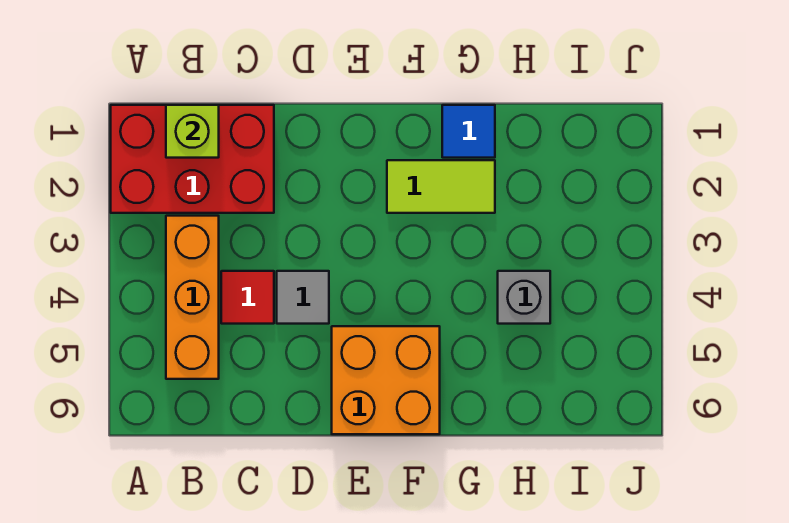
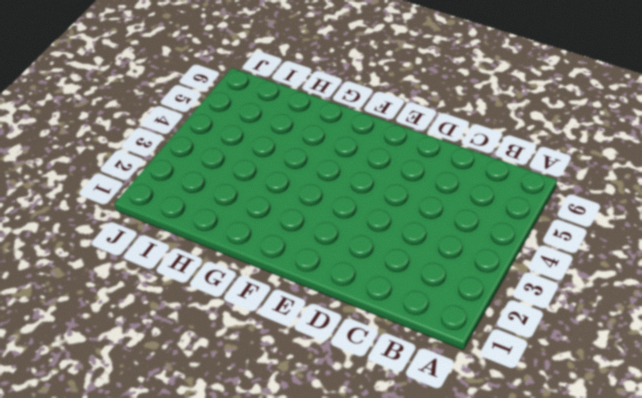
none -> red brick A1:C2 level 1
none -> orange brick B3:B5 level 1

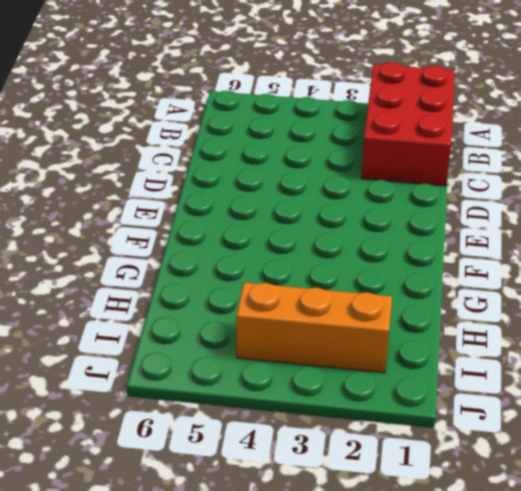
orange brick I2:I4 level 1 -> orange brick B3:B5 level 1
none -> red tile C4 level 1
none -> grey tile D4 level 1

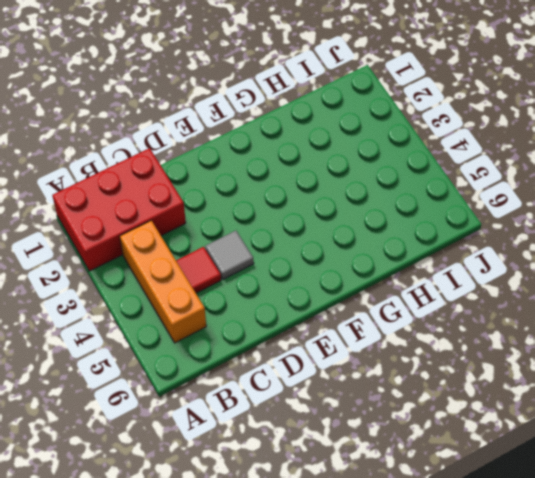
none -> orange brick E5:F6 level 1
none -> lime tile F2:G2 level 1

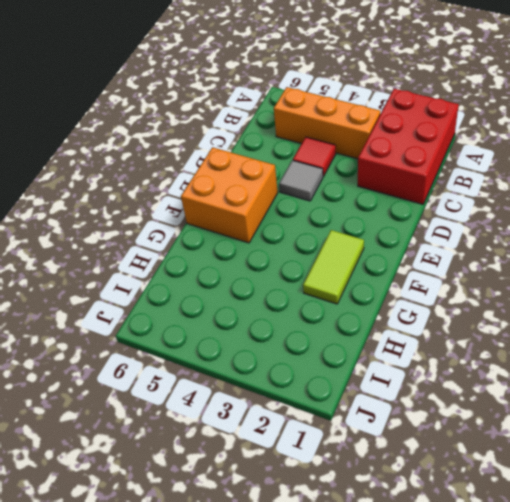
none -> blue tile G1 level 1
none -> grey brick H4 level 1

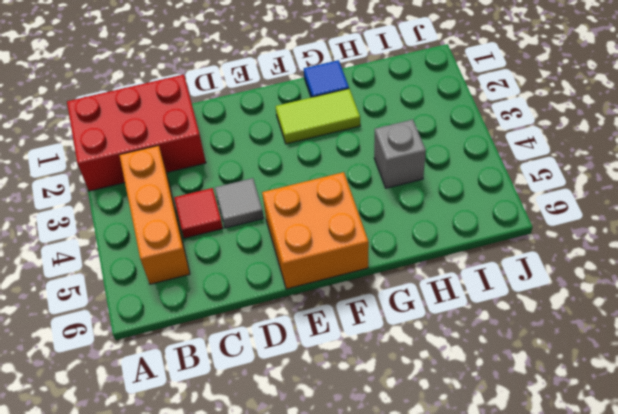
none -> lime brick B1 level 2

